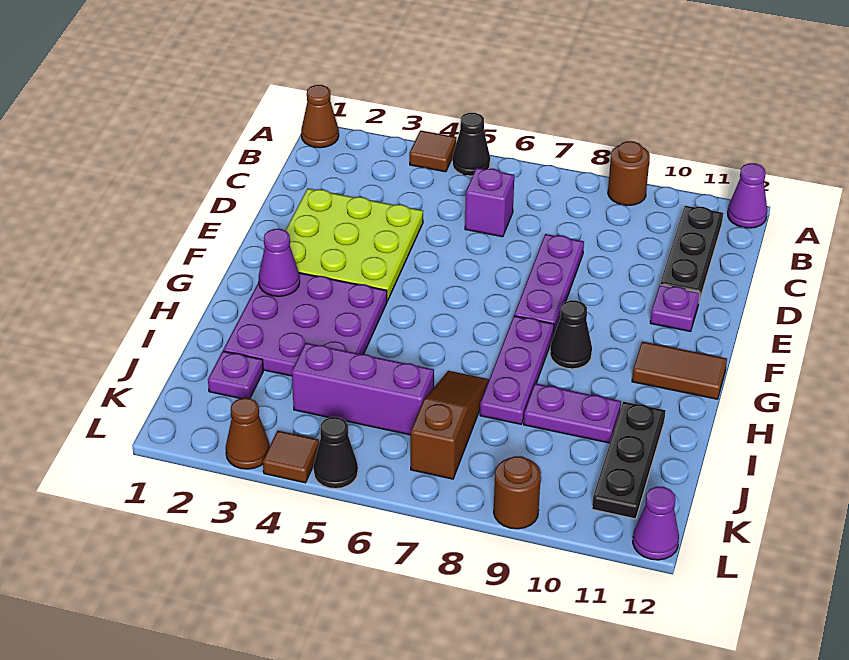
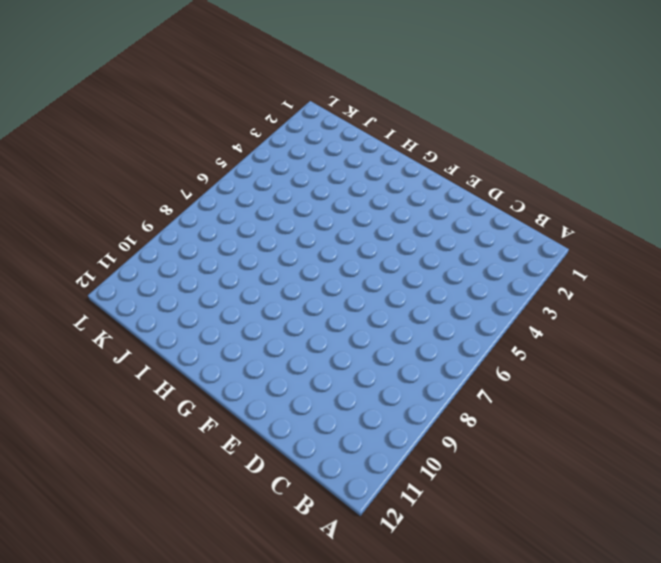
none -> brown cone A1 level 1
none -> brown tile A4 level 1
none -> black cone A5 level 1

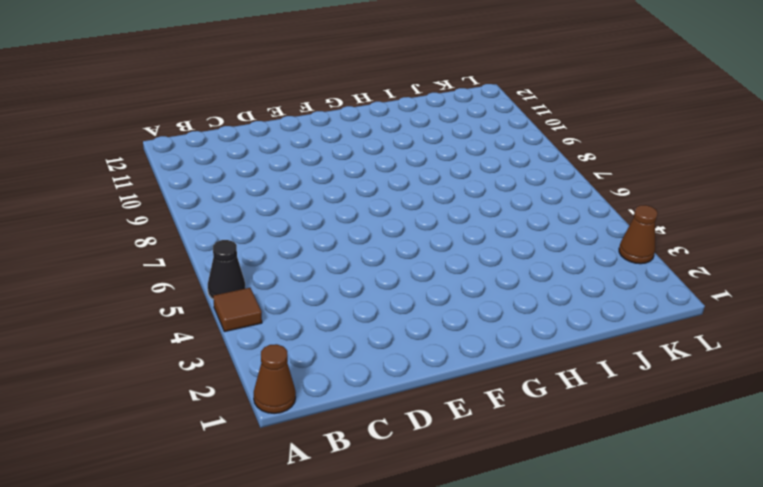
none -> brown round brick A9 level 1
none -> purple cone A12 level 1
none -> black plate B11:D11 level 1

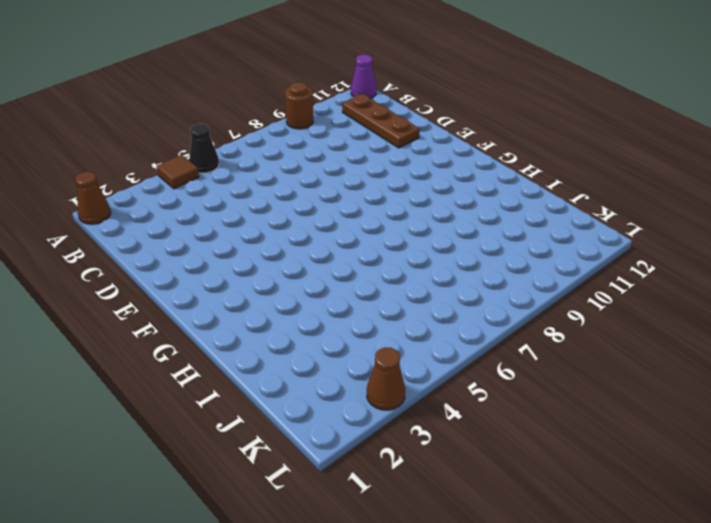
brown plate B11:D11 level 1 -> black plate B11:D11 level 1
none -> purple brick C6 level 1
none -> lime plate D2:F4 level 1
none -> purple plate D8:F8 level 1

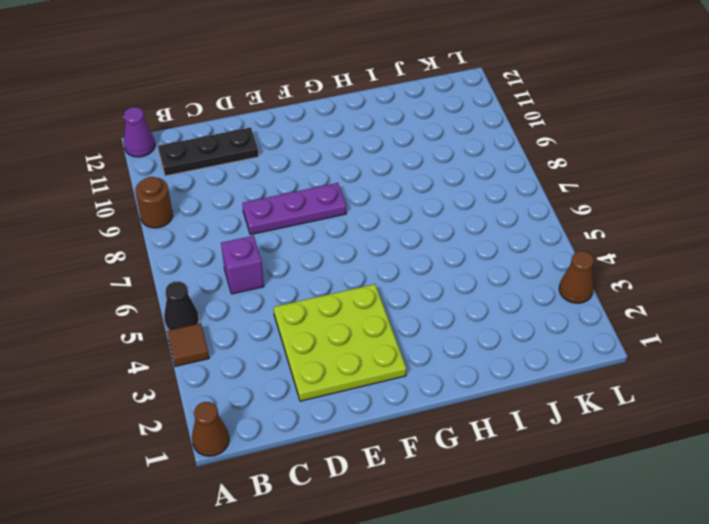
none -> purple plate E11 level 1
none -> purple plate G2:I4 level 1
none -> purple plate G8:I8 level 1

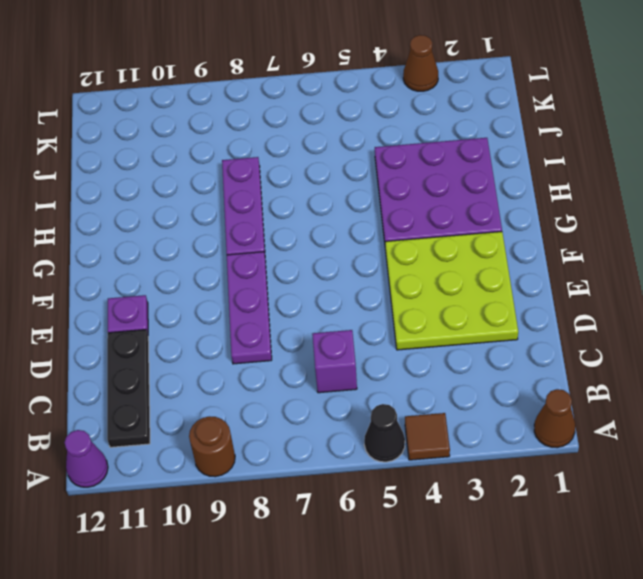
none -> black cone G9 level 1
none -> brown tile G11:G12 level 1
none -> brown slope I7:K7 level 1 top K

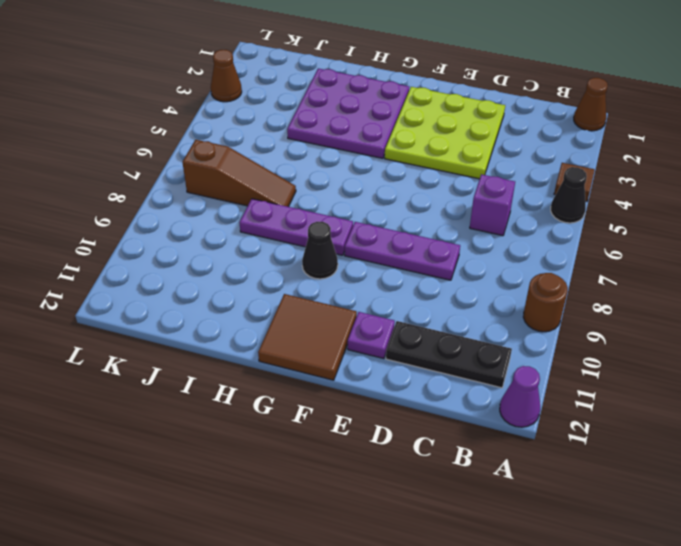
brown tile F11:G12 level 1 -> brown tile G11:G12 level 1
none -> purple plate I9:I10 level 1
none -> black plate I11:K11 level 1
none -> purple plate J2 level 1

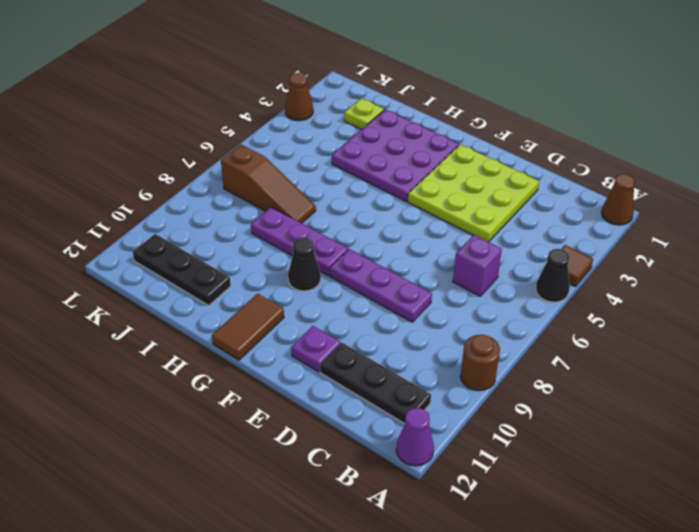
lime plate J2 level 1 -> purple plate J2 level 1
none -> purple plate I9:I10 level 1
none -> purple brick J4:J6 level 1
none -> brown tile L4 level 1

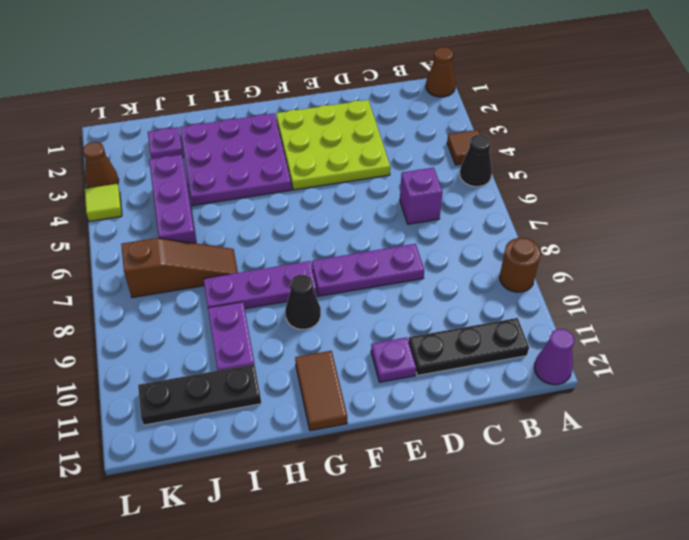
lime tile L4 level 1 -> brown tile L4 level 1
none -> black cone L5 level 1
none -> brown round brick L9 level 1
none -> purple cone L12 level 1

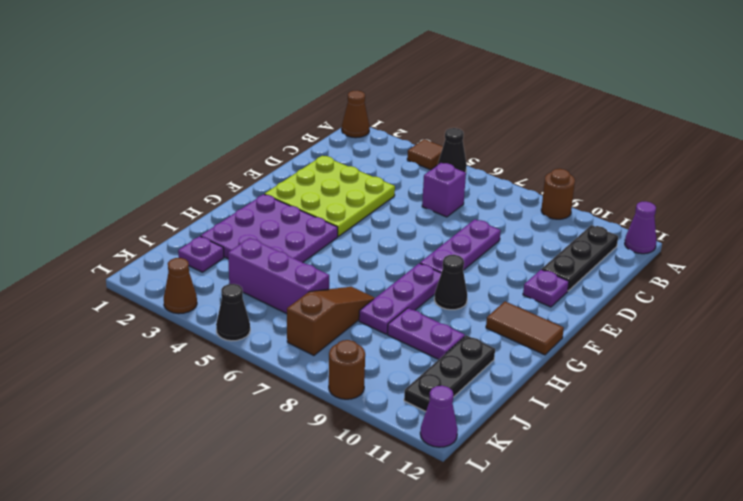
none -> brown tile L4 level 1
none -> purple cone G2 level 2

